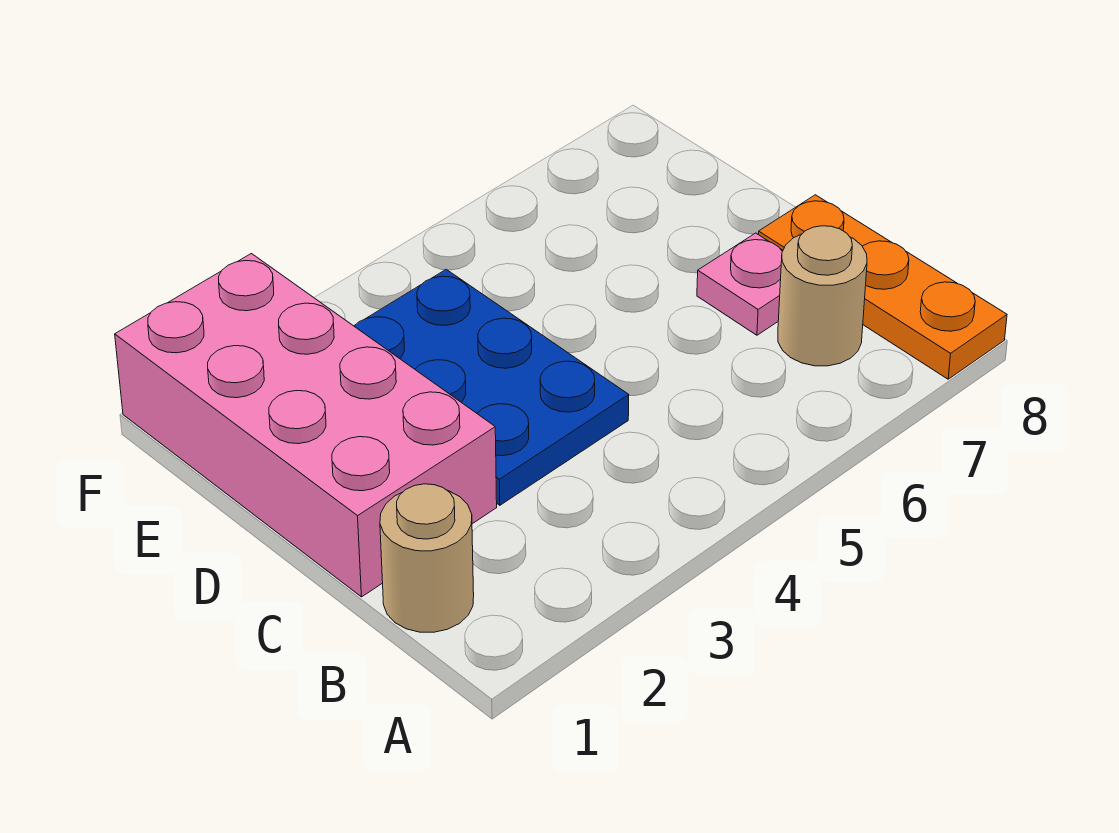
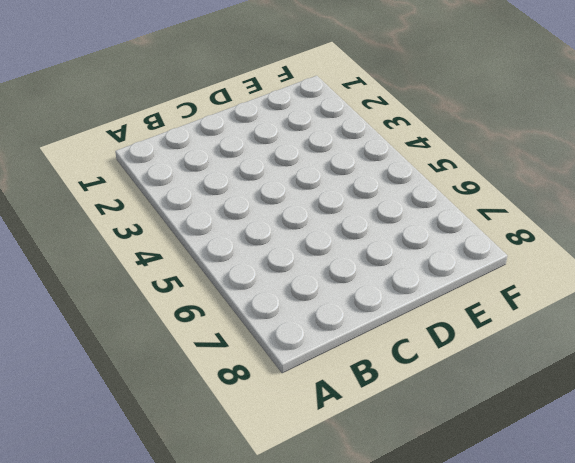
none -> orange plate A8:C8 level 1
none -> tan round brick B1 level 1

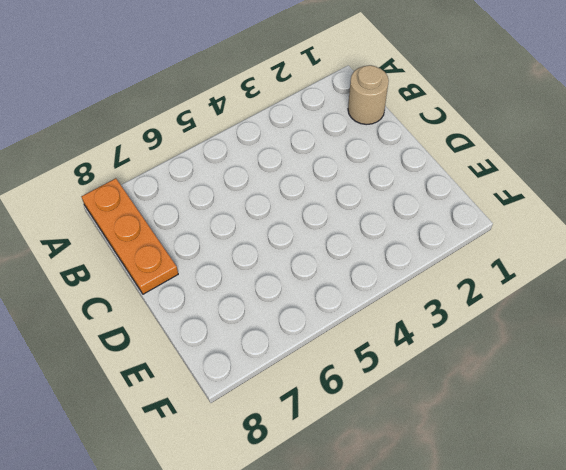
none -> tan round brick B7 level 1
none -> pink brick C1:F2 level 1

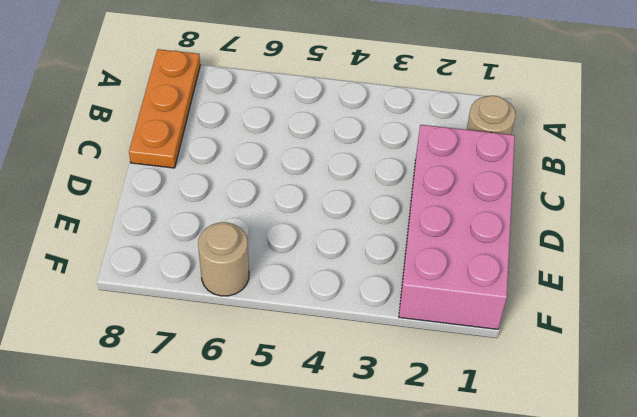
tan round brick F6 level 1 -> tan round brick B7 level 1
none -> blue plate C3:E4 level 1
none -> pink plate C7 level 1

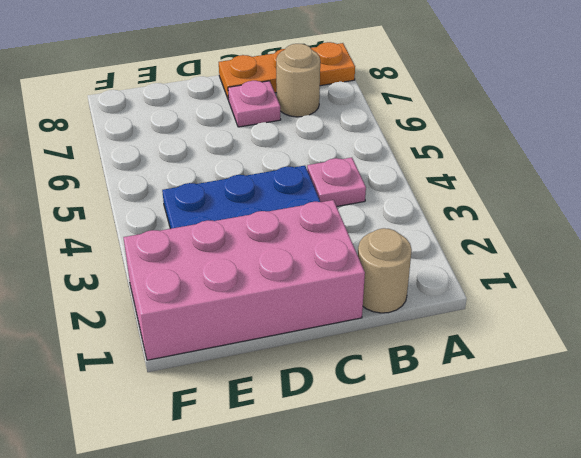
pink plate B4 level 1 -> none

